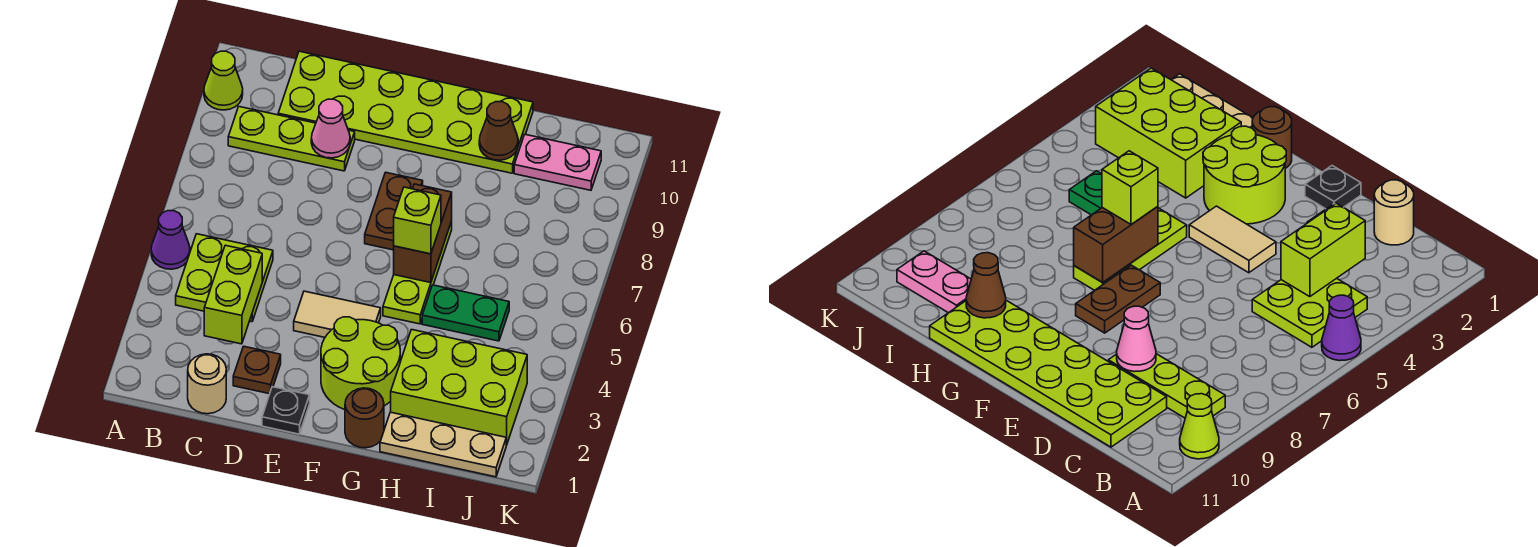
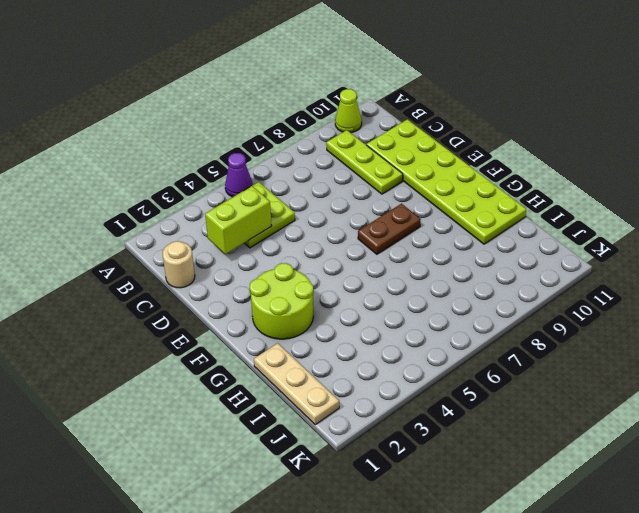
none -> brown plate D2 level 1
none -> black plate E1 level 1
none -> tan tile E4:F4 level 1

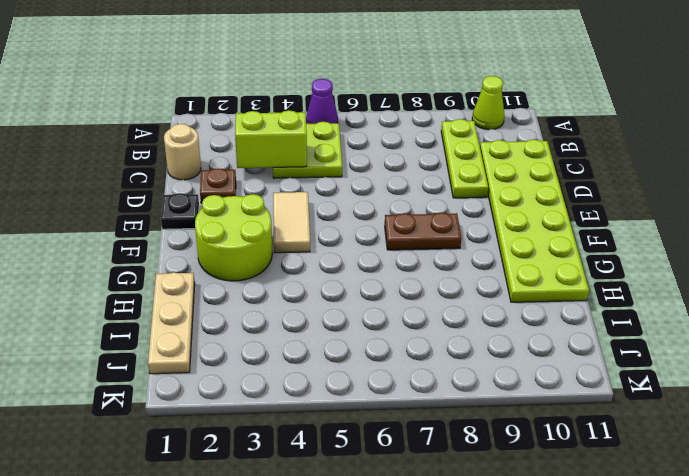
none -> brown round brick G1 level 1
none -> lime plate G5:G7 level 1
none -> lime brick H2:J3 level 1

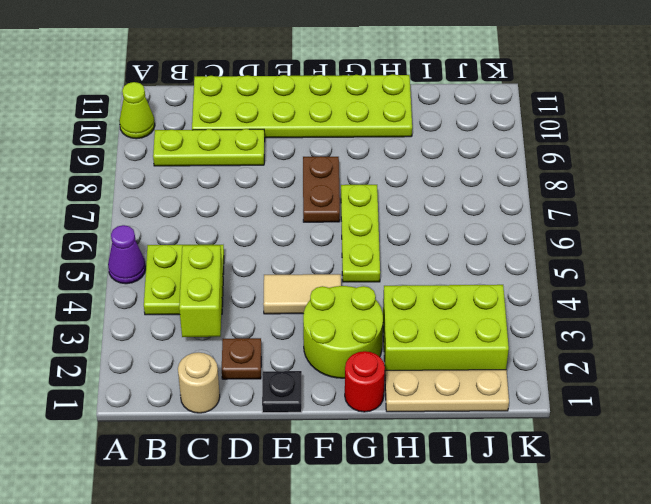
red round brick G1 level 1 -> brown round brick G1 level 1
none -> green plate H5:I5 level 1
none -> pink plate I10:J10 level 1
none -> pink cone D9 level 2

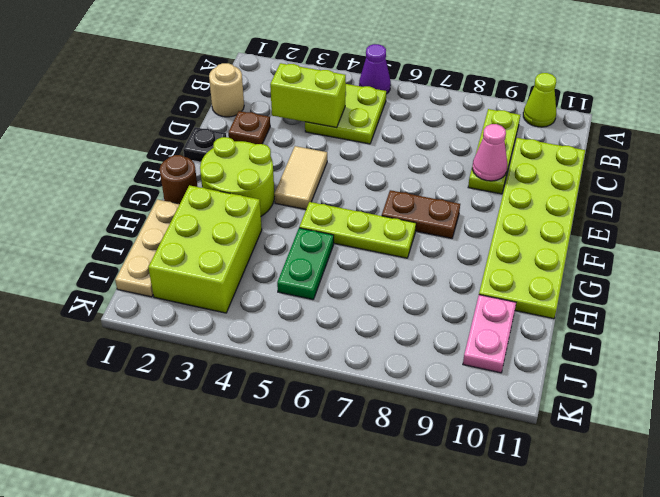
none -> brown brick G6:G7 level 2
none -> brown cone H10 level 2
none -> lime brick G6 level 3

